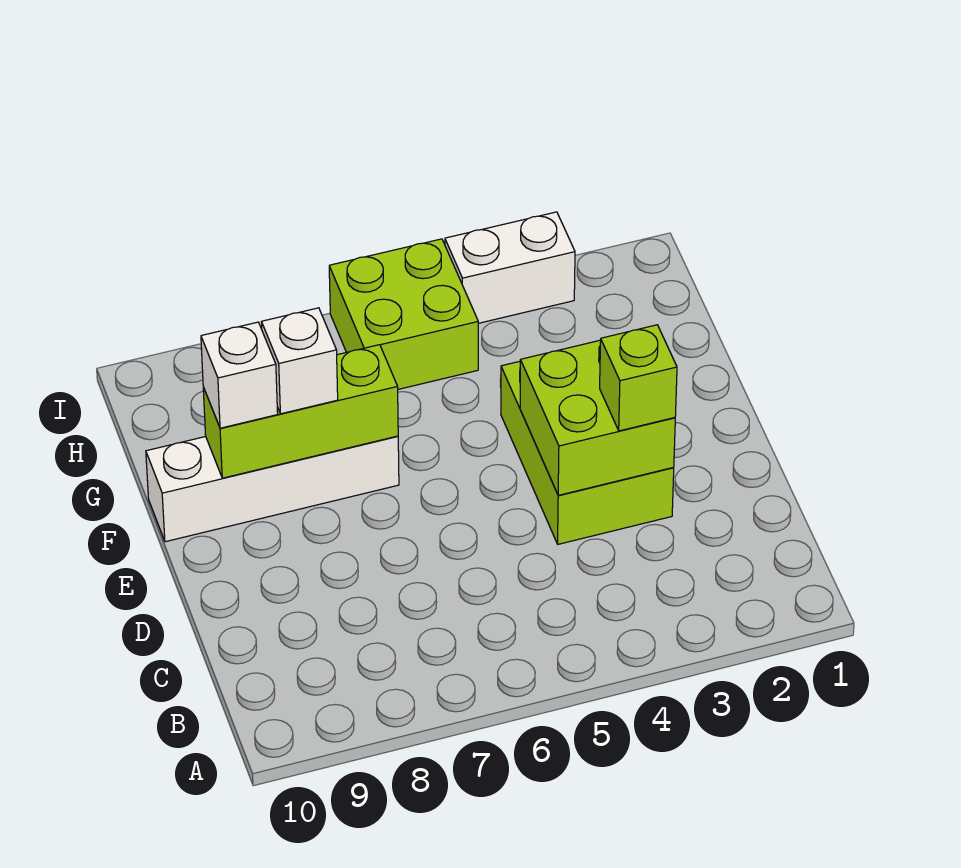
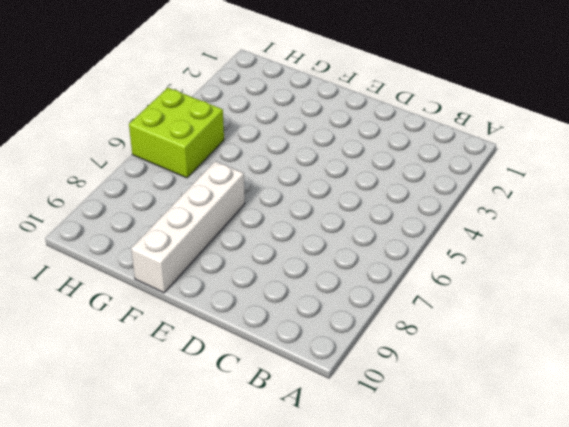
none -> lime brick D3:F4 level 1
none -> white brick I3:I4 level 1

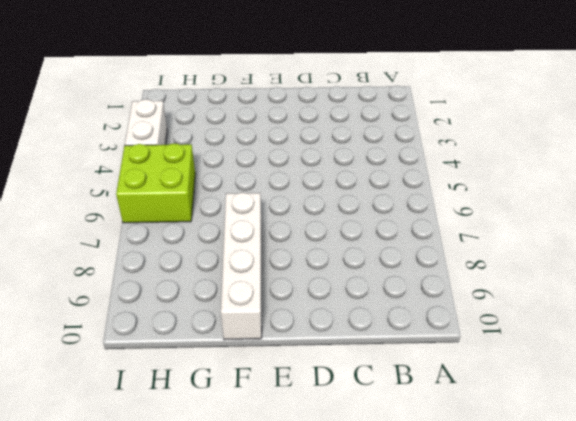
none -> lime brick D3:F4 level 1
none -> lime brick D3:E4 level 2

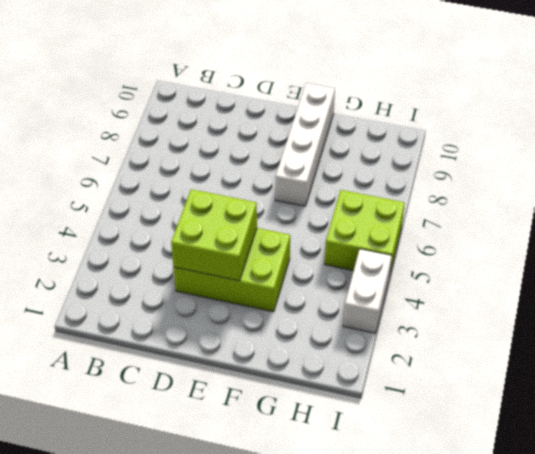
none -> lime brick F7:F9 level 2
none -> lime brick D3 level 3

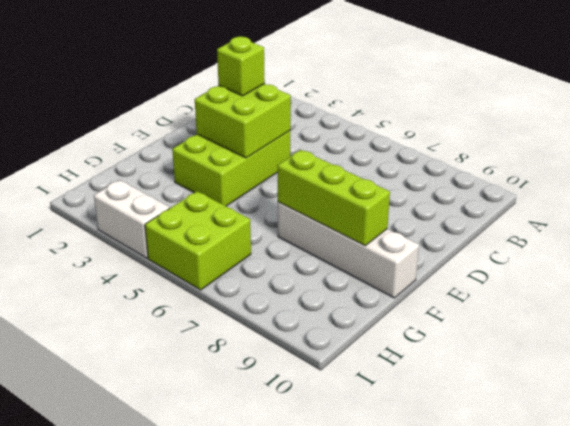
none -> white brick F8 level 3
none -> white brick F9 level 3

